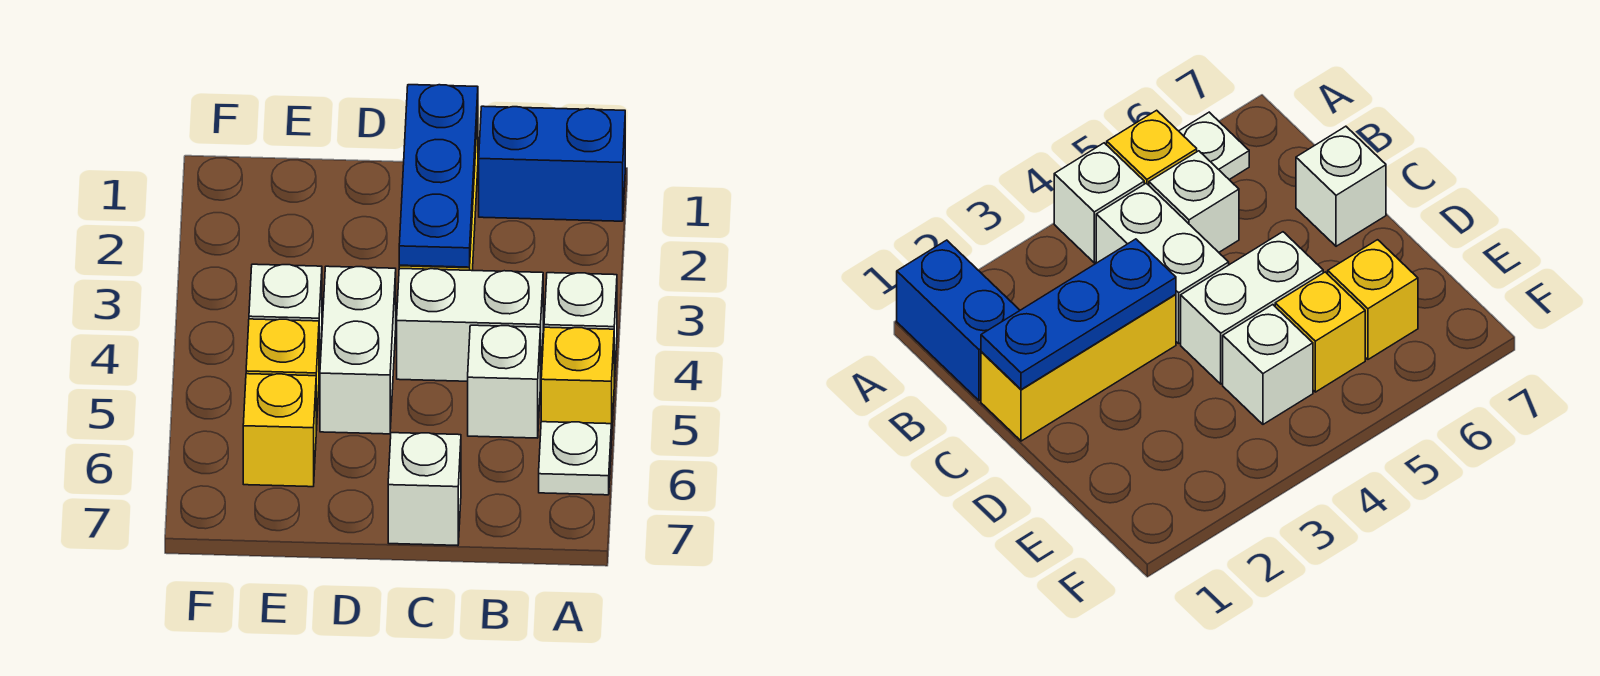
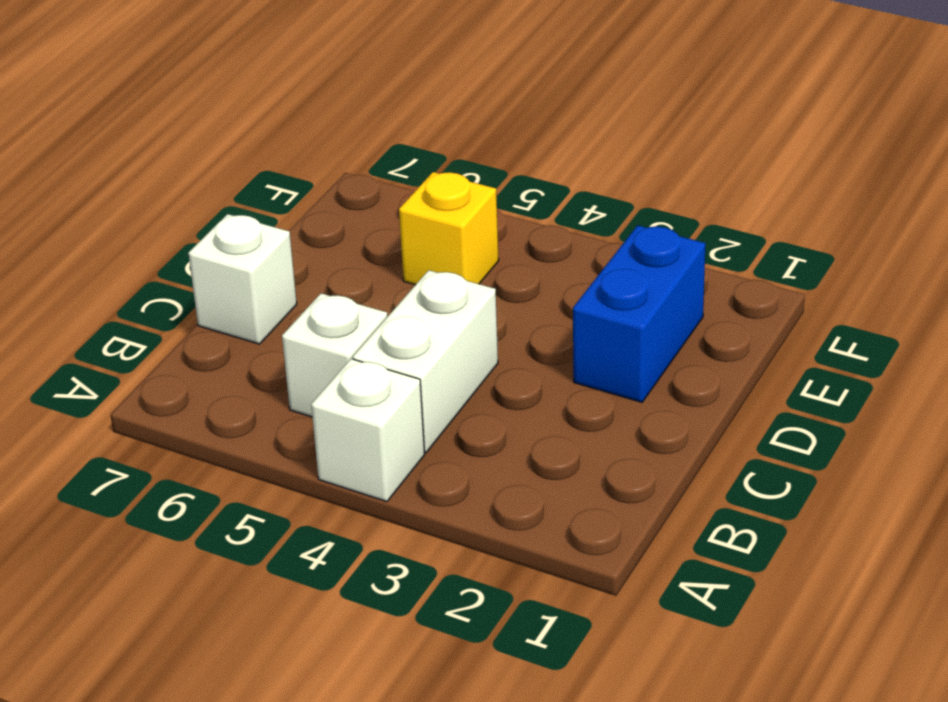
blue brick D2:E2 level 1 -> blue brick A1:B1 level 1
none -> yellow brick A5 level 1
none -> white plate A6 level 1
none -> yellow brick C1:C3 level 1

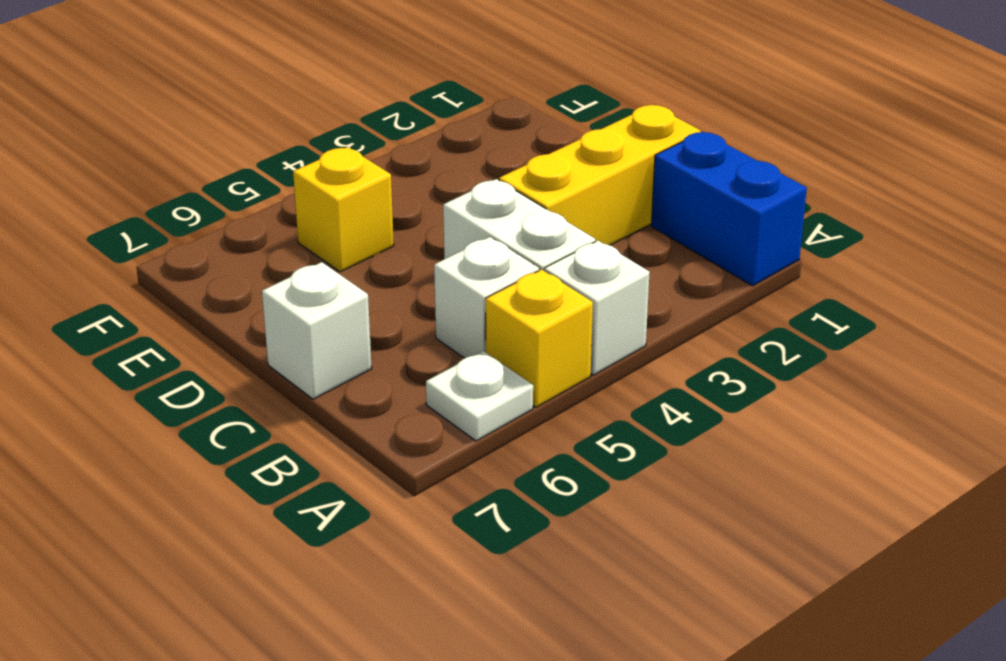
none -> white brick D4:D5 level 1
none -> white brick E4 level 1
none -> yellow brick E6 level 1

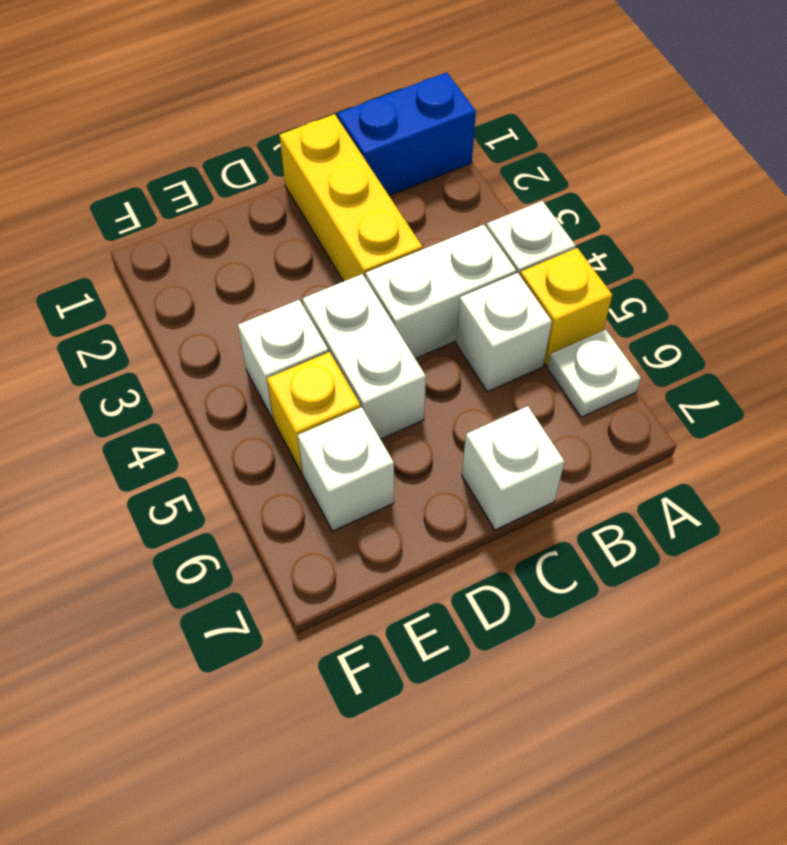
white brick E6 level 1 -> yellow brick E6 level 1
none -> blue plate C1:C3 level 2

